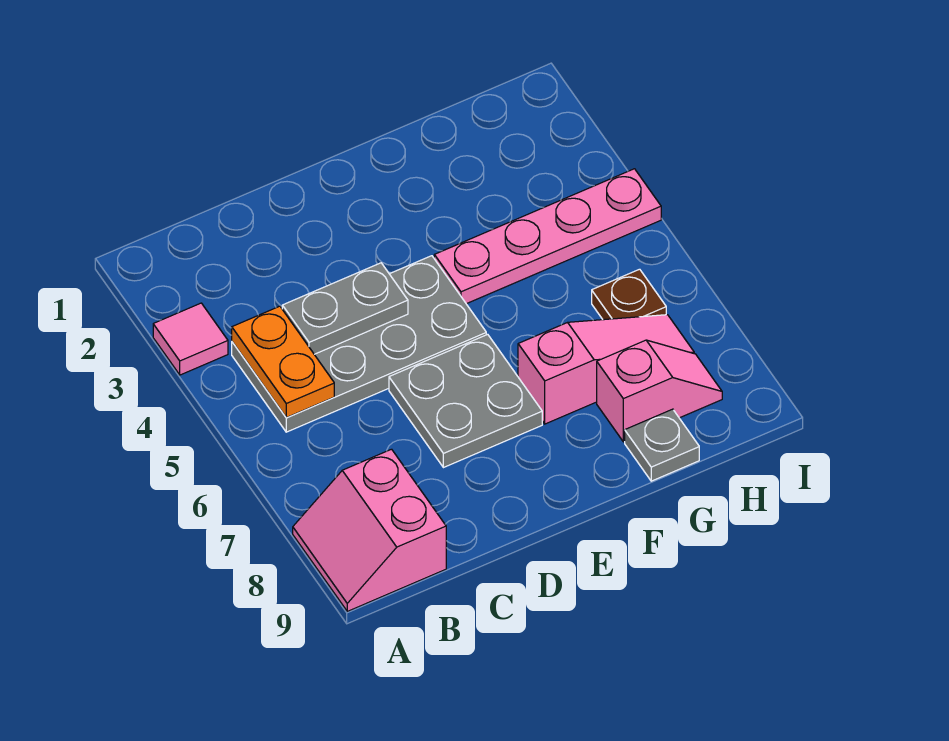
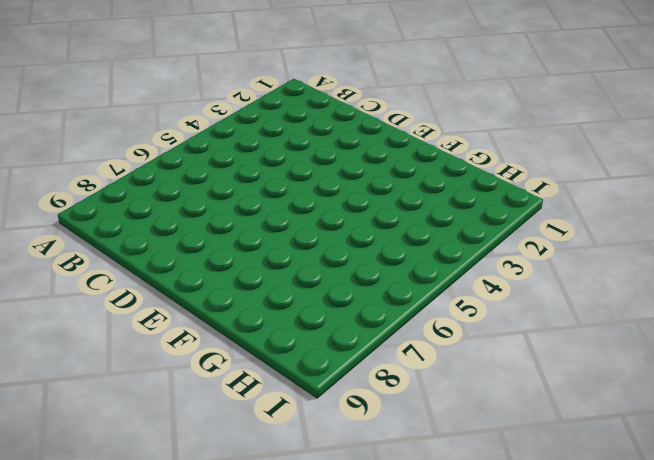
none -> pink tile A3 level 1
none -> pink slope A8:B9 level 1 top B

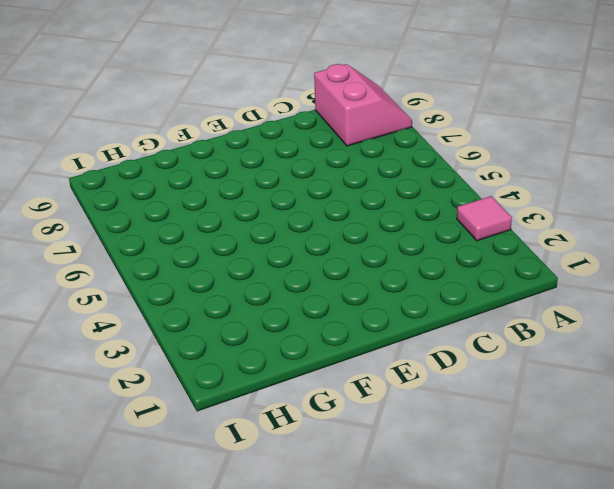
none -> grey plate B4:E5 level 1
none -> grey plate D6:E7 level 1

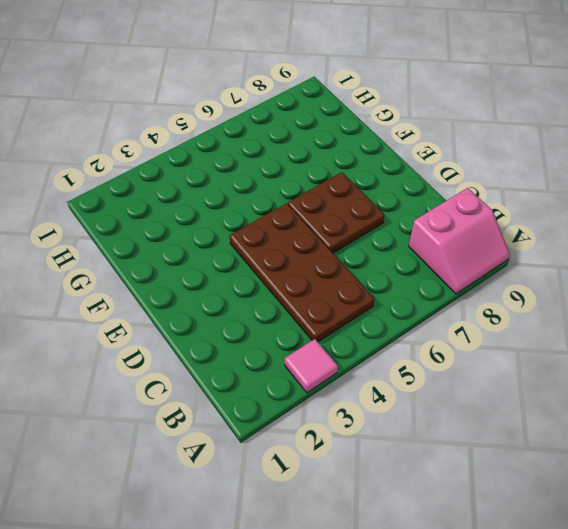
brown plate B4:E5 level 1 -> grey plate B4:E5 level 1
brown plate D6:E7 level 1 -> grey plate D6:E7 level 1
none -> pink plate F4:I4 level 1
none -> pink slope F7:H7 level 1 top F

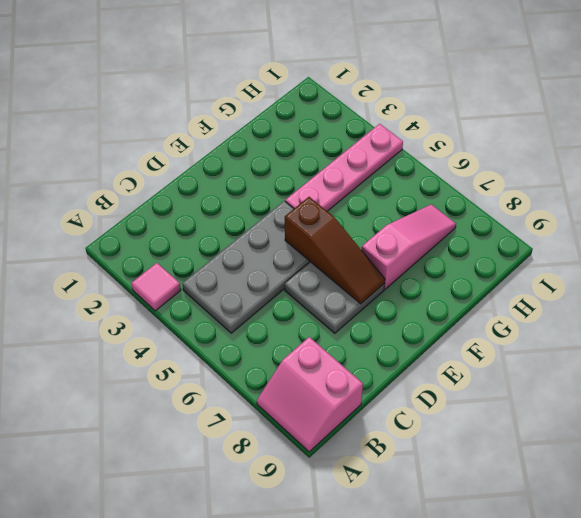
brown slope E5:E7 level 2 top 5 -> none
none -> pink slope G8:H8 level 1 top G
none -> grey plate G9 level 1

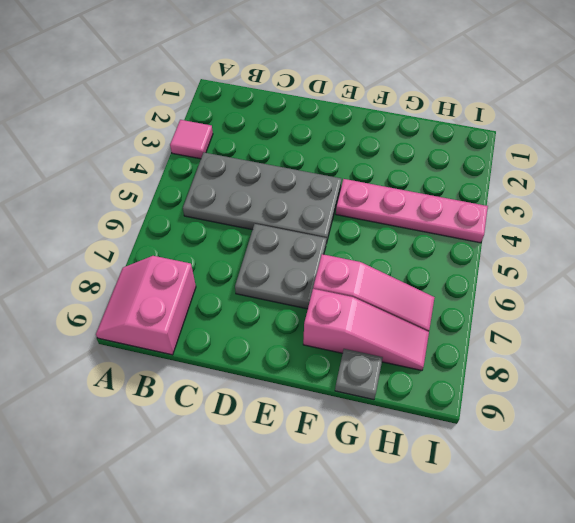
pink slope F8:H8 level 1 top F -> pink slope G8:H8 level 1 top G
none -> brown plate H6 level 1
none -> orange plate B4:B5 level 2

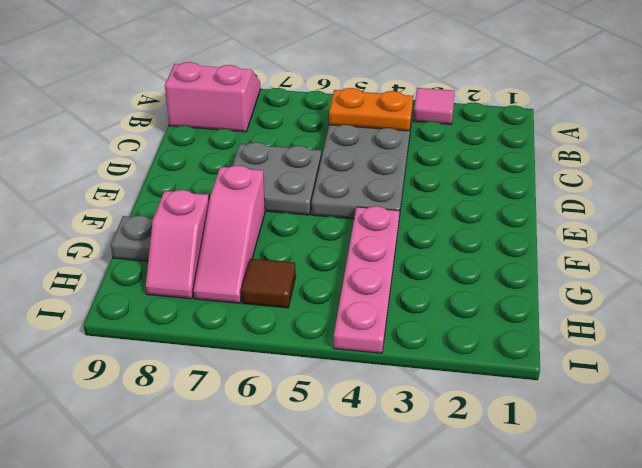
brown tile H6 level 1 -> brown plate H6 level 1
none -> grey plate C4:D4 level 2

